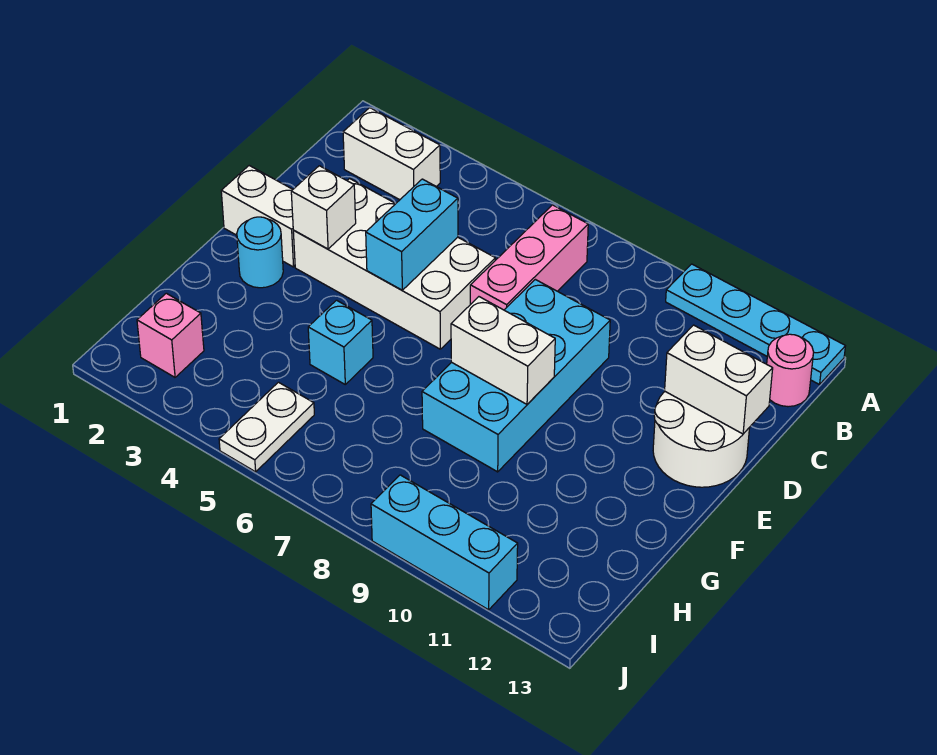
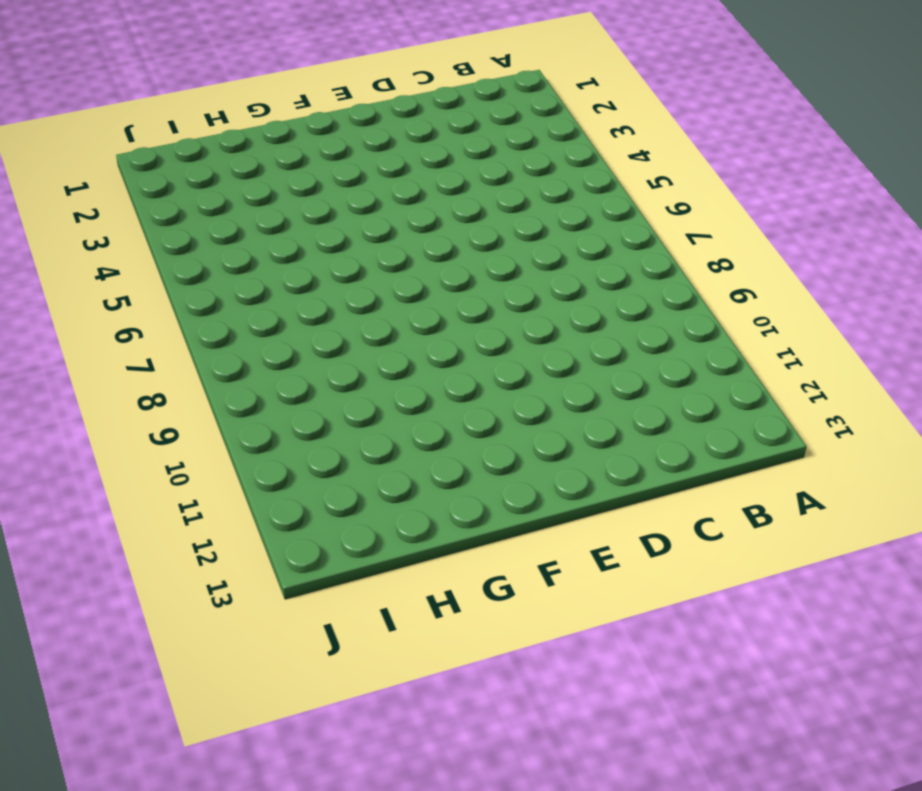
none -> cyan plate A10:A13 level 1
none -> white brick B2:B3 level 1
none -> pink brick B7:D7 level 1

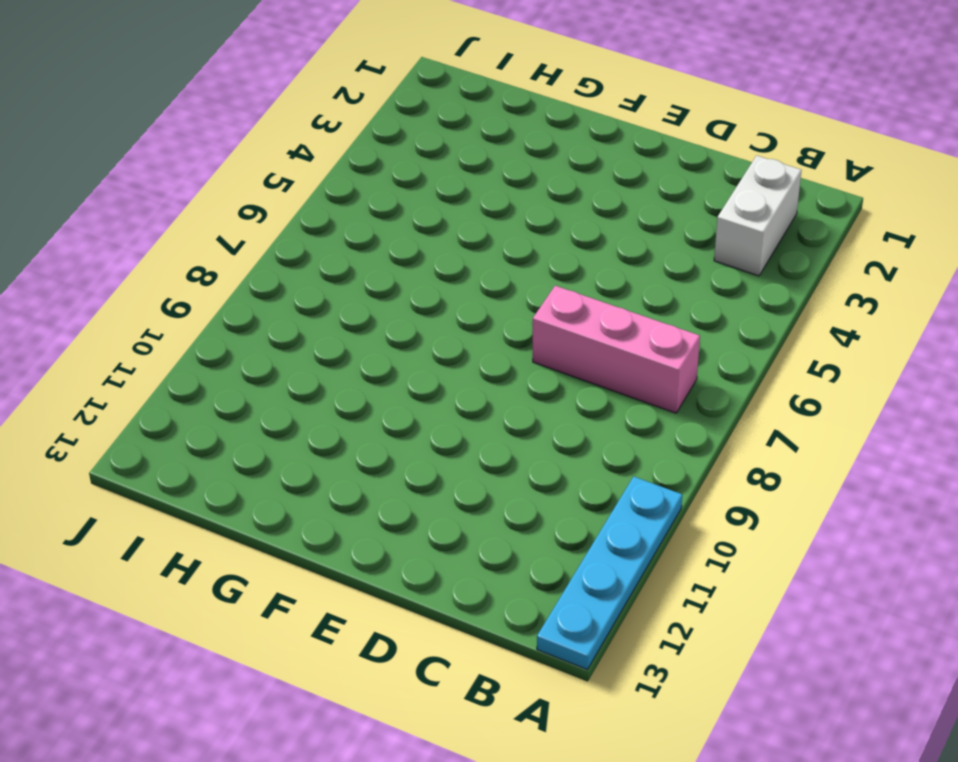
none -> pink round brick B13 level 1
none -> white brick D3:E6 level 1
none -> cyan brick D8:G9 level 1

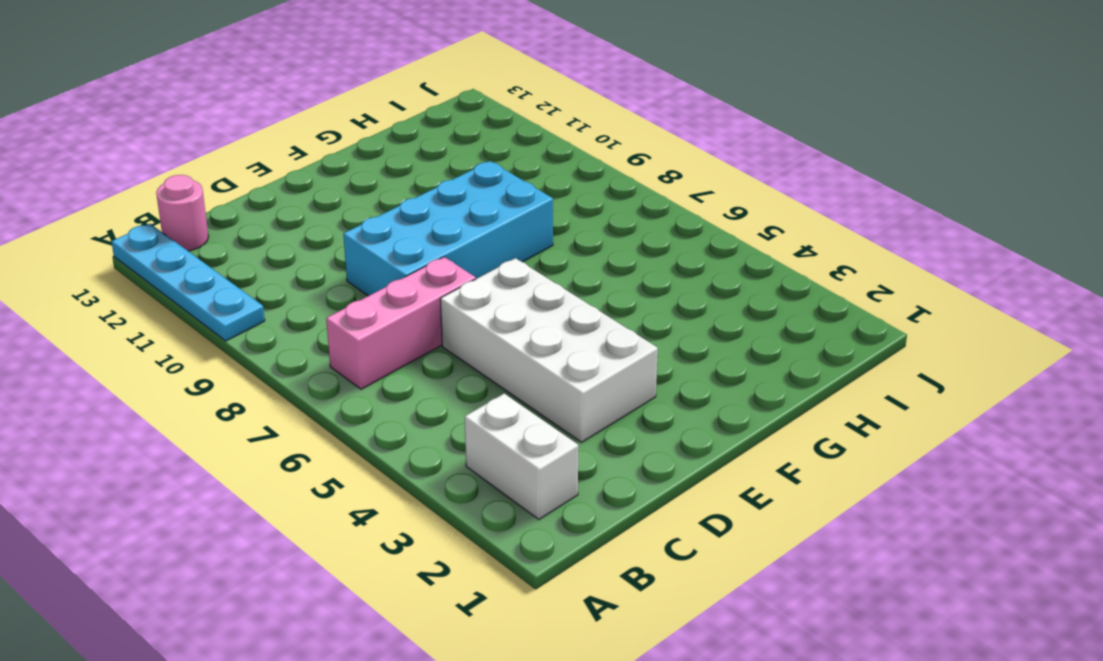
none -> white round brick D12:E13 level 1
none -> white brick E1:E2 level 1
none -> cyan round brick F2 level 1

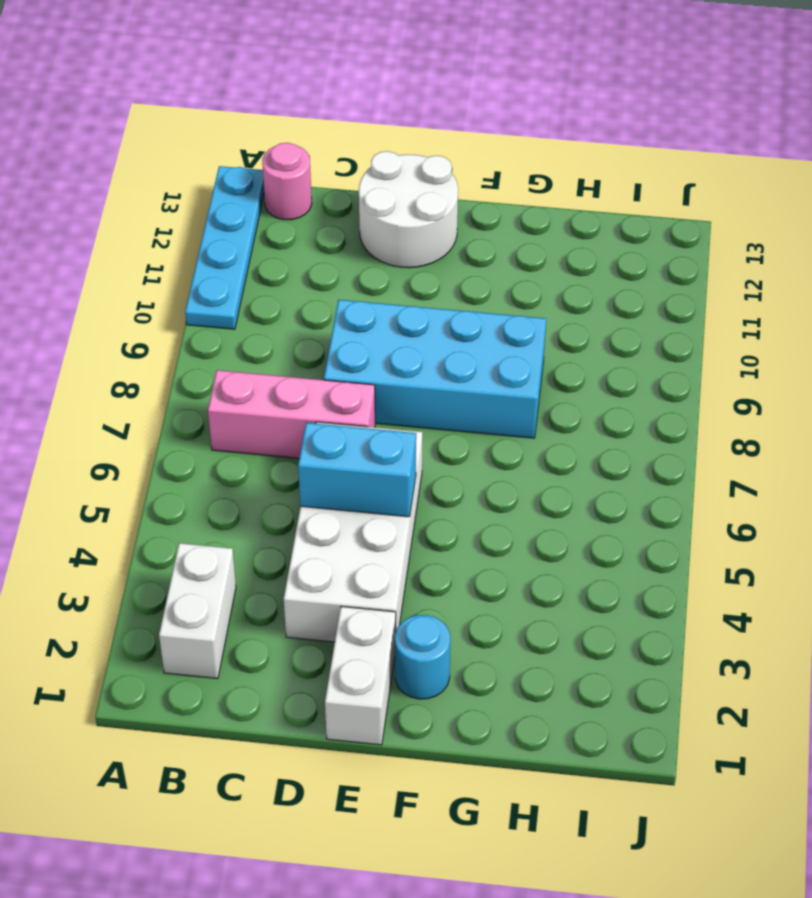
none -> cyan brick G5 level 1
none -> pink brick I2 level 1
none -> white plate I5:J5 level 1

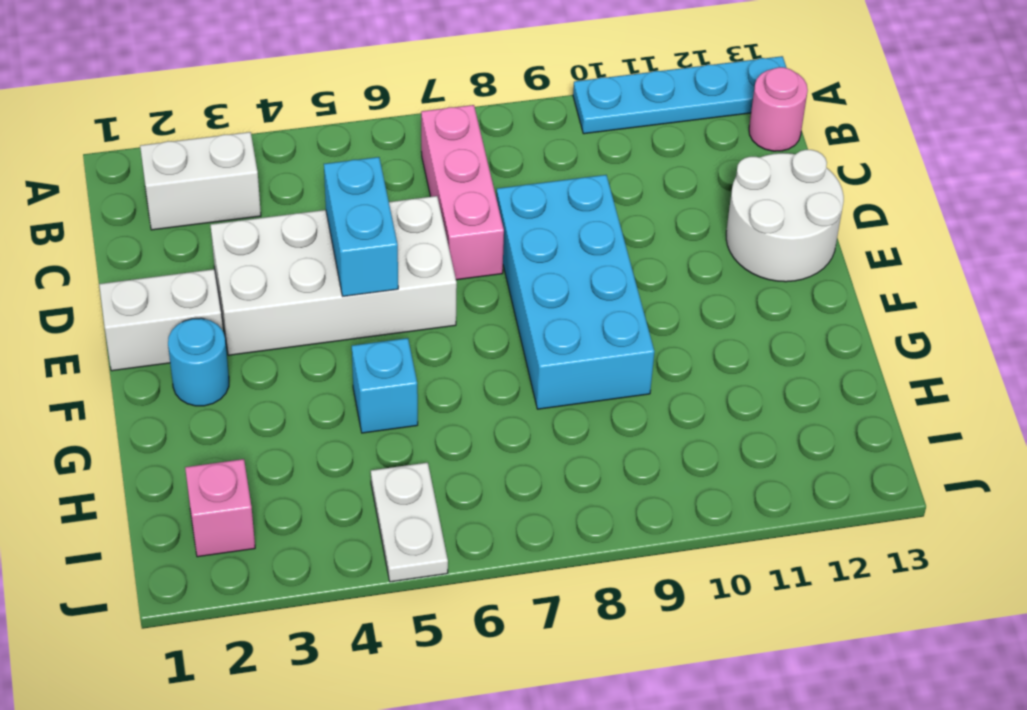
none -> cyan brick J9:J11 level 1
none -> white brick D12:D13 level 2
none -> white brick E3 level 2

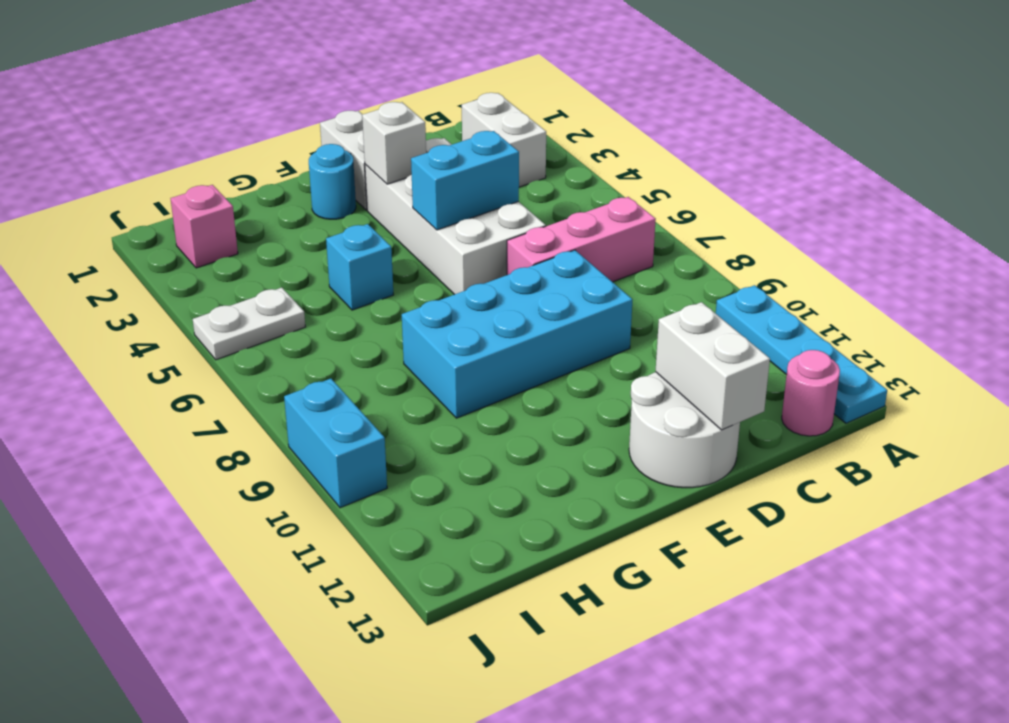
cyan brick J9:J10 level 1 -> cyan brick J9:J11 level 1
none -> white brick F8:F9 level 2

